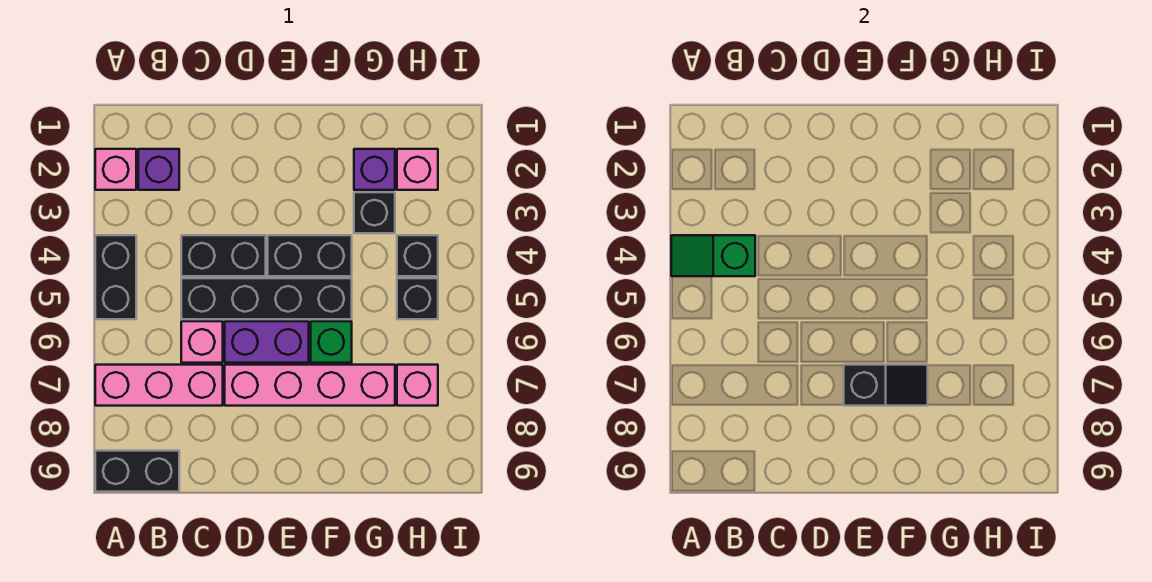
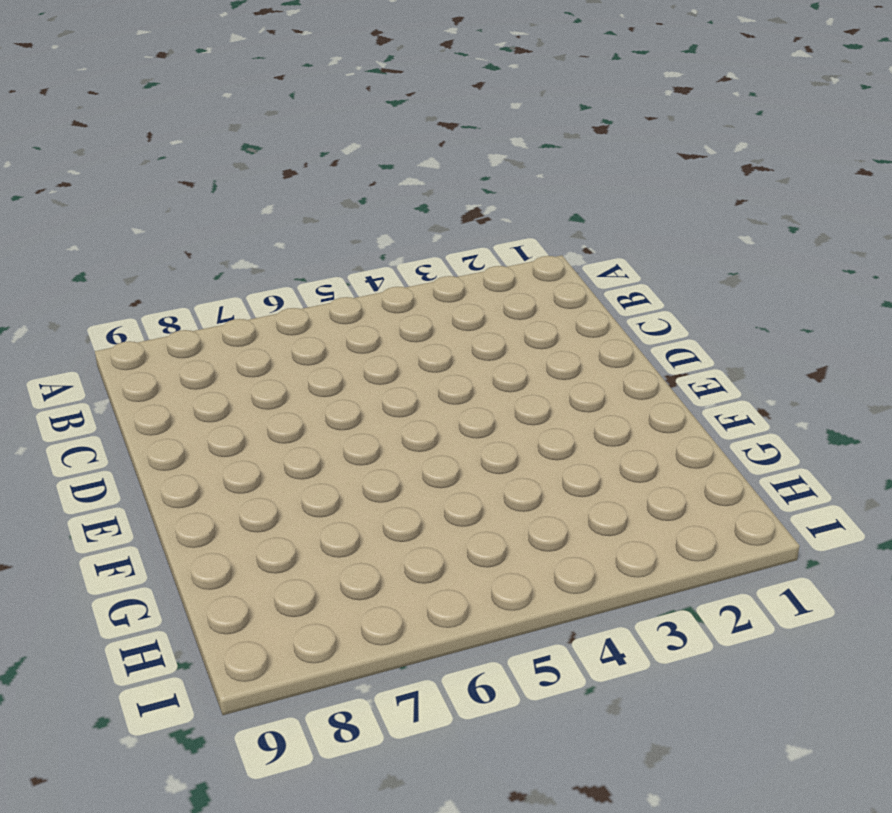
none -> pink brick A2 level 1
none -> black brick A4:A5 level 1
none -> pink brick A7:C7 level 1

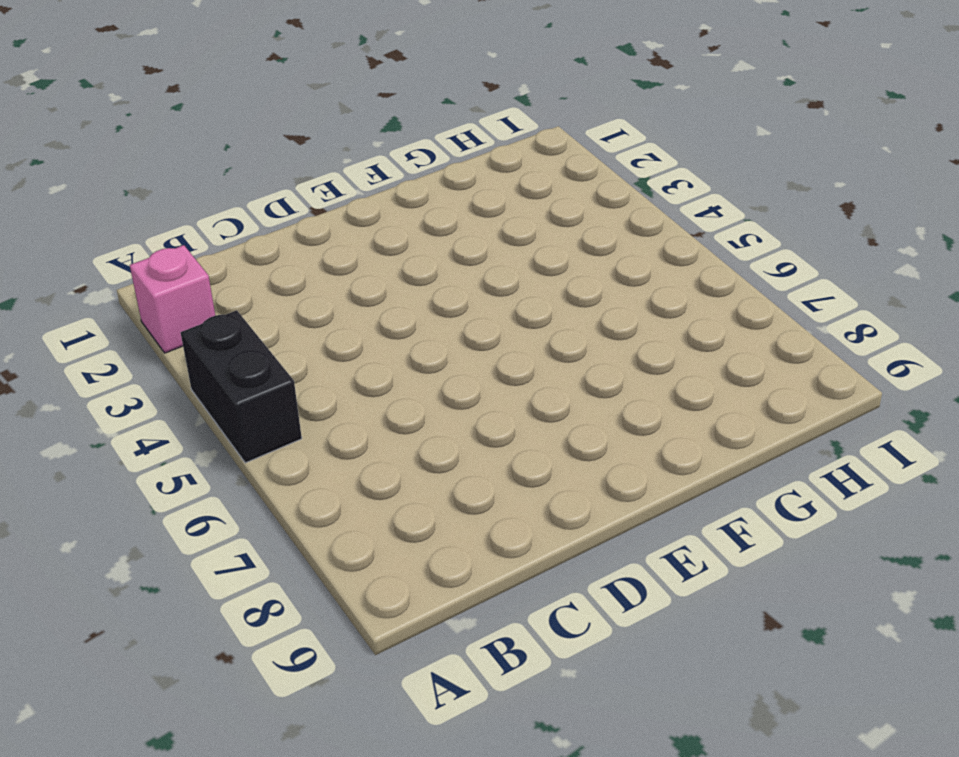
none -> pink brick A7:C7 level 1
none -> black brick A9:B9 level 1
none -> purple brick B2 level 1

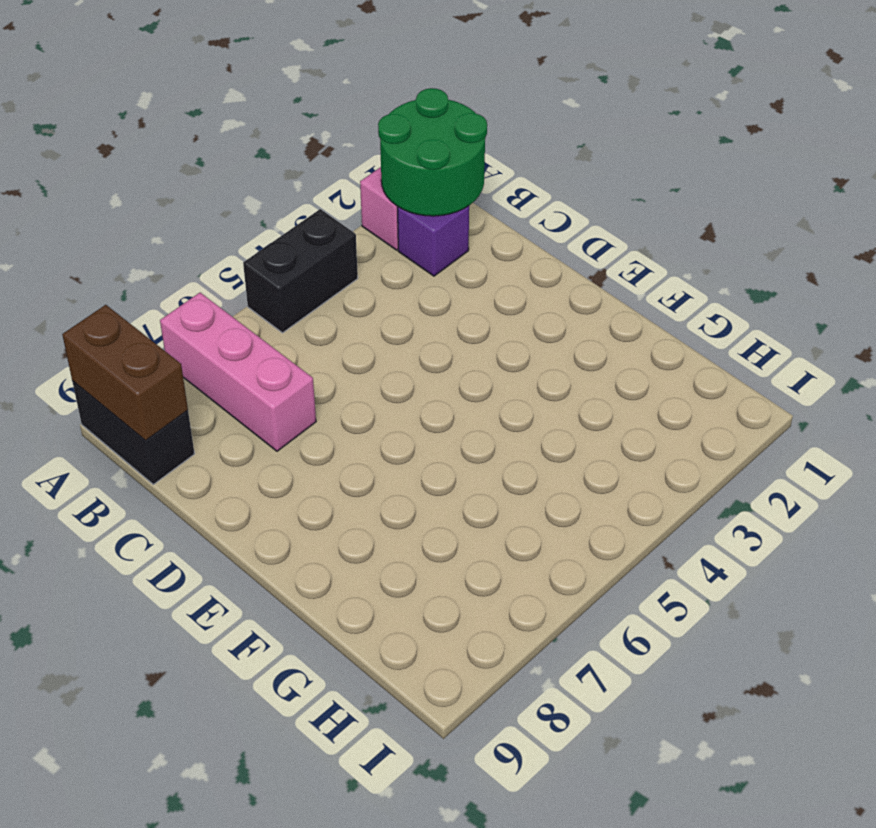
green round brick A1:B2 level 2 -> none
brown brick A9:B9 level 2 -> none
none -> black brick C4:D4 level 1
none -> black brick C5:F5 level 1
none -> pink brick C6 level 1

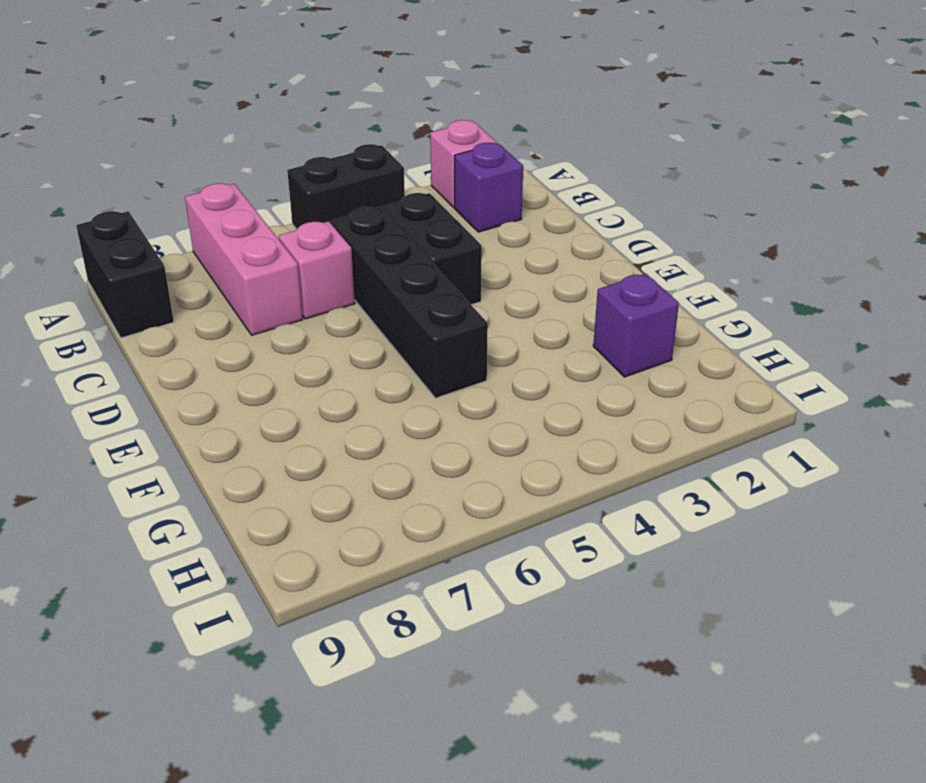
none -> purple brick D6:E6 level 1
none -> pink brick D7:G7 level 1
none -> black brick E4:F4 level 1

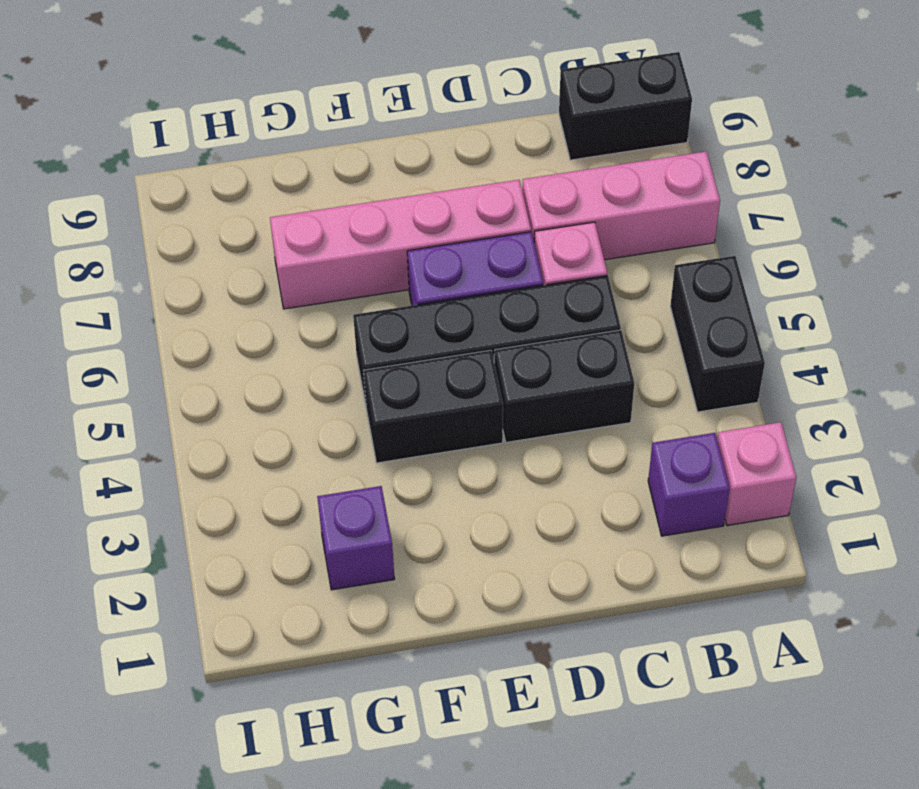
none -> green brick F6 level 1
none -> black brick G3 level 1
none -> pink brick H2 level 1

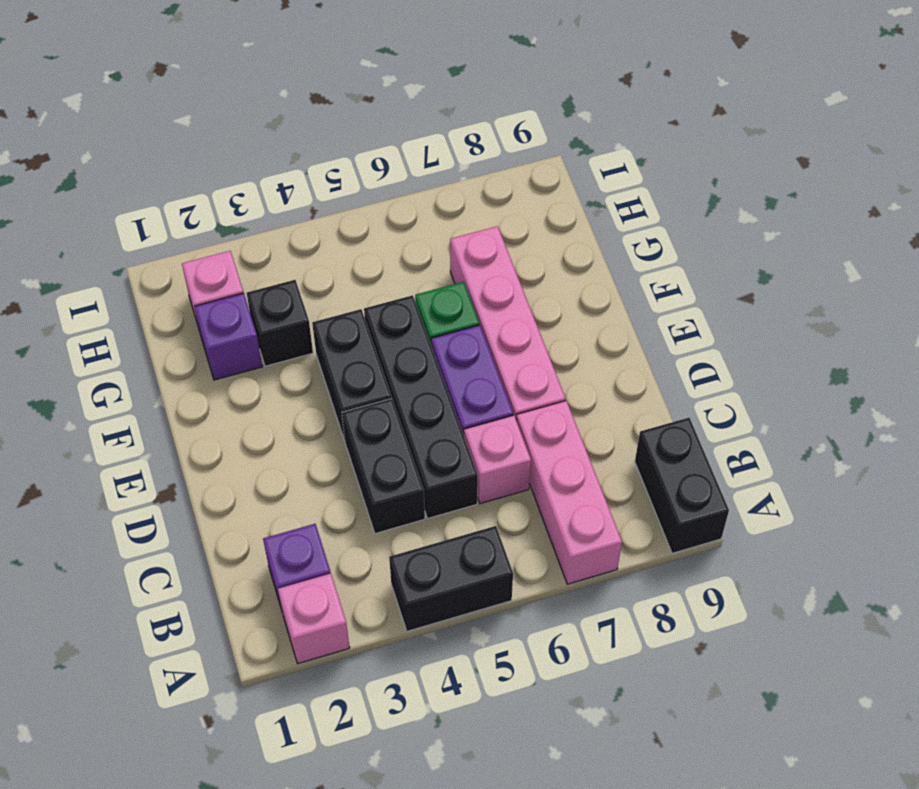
none -> black brick H4 level 1
none -> black brick H5 level 1
none -> pink brick H7 level 1

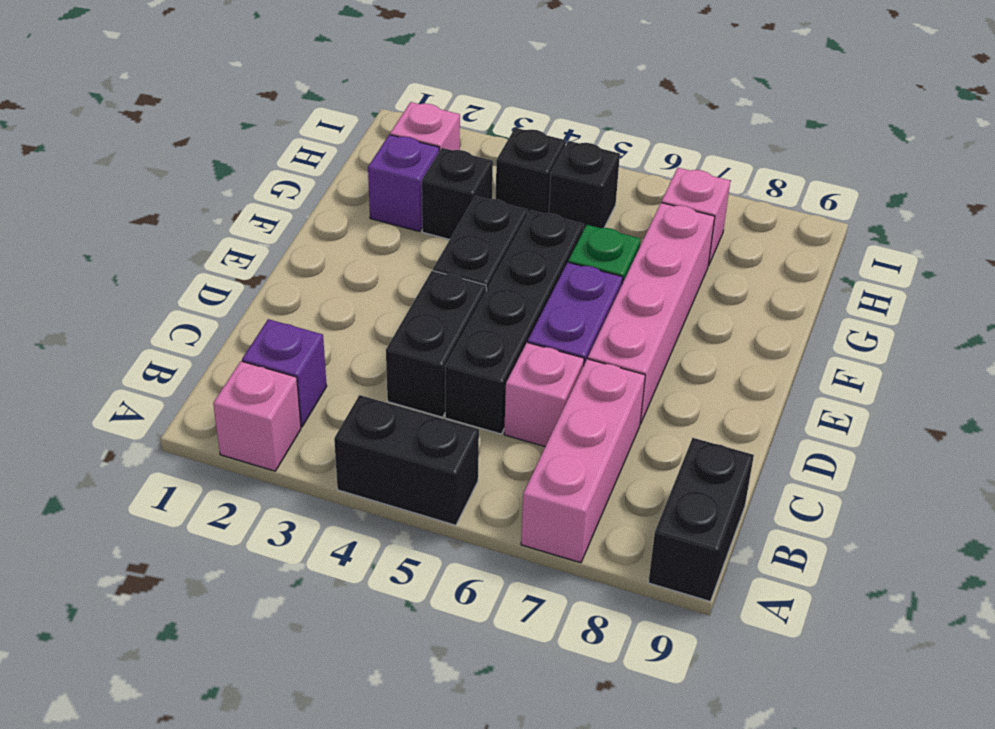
none -> green slope A4:B4 level 2 top B
none -> black slope E7:F7 level 2 top E

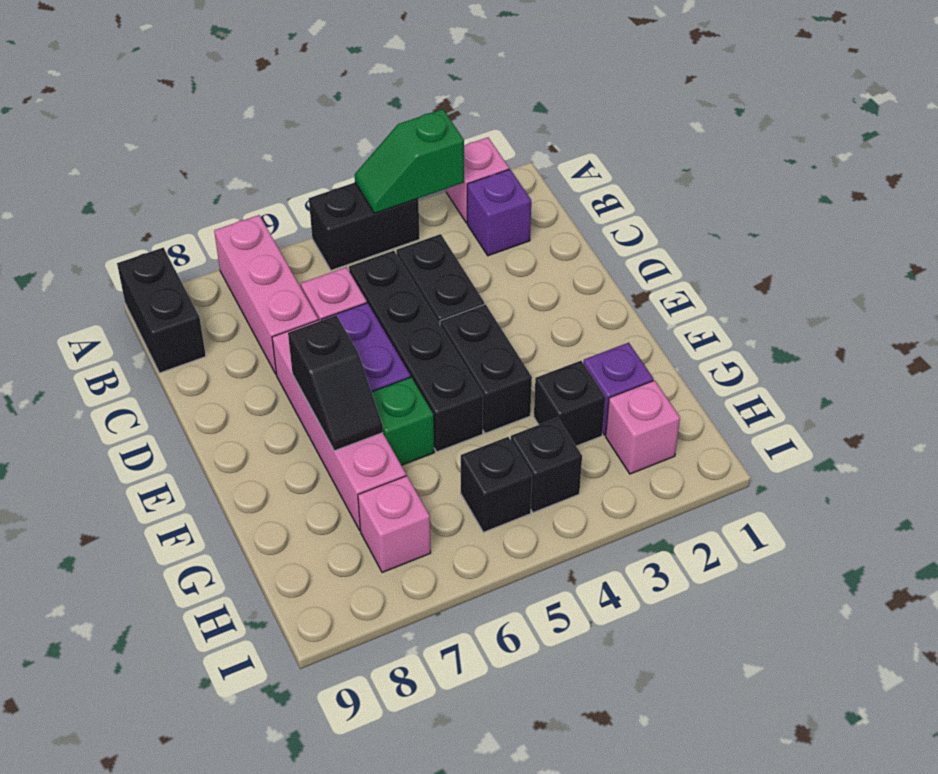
green slope A3:A4 level 2 top 3 -> green slope A4:B4 level 2 top B

